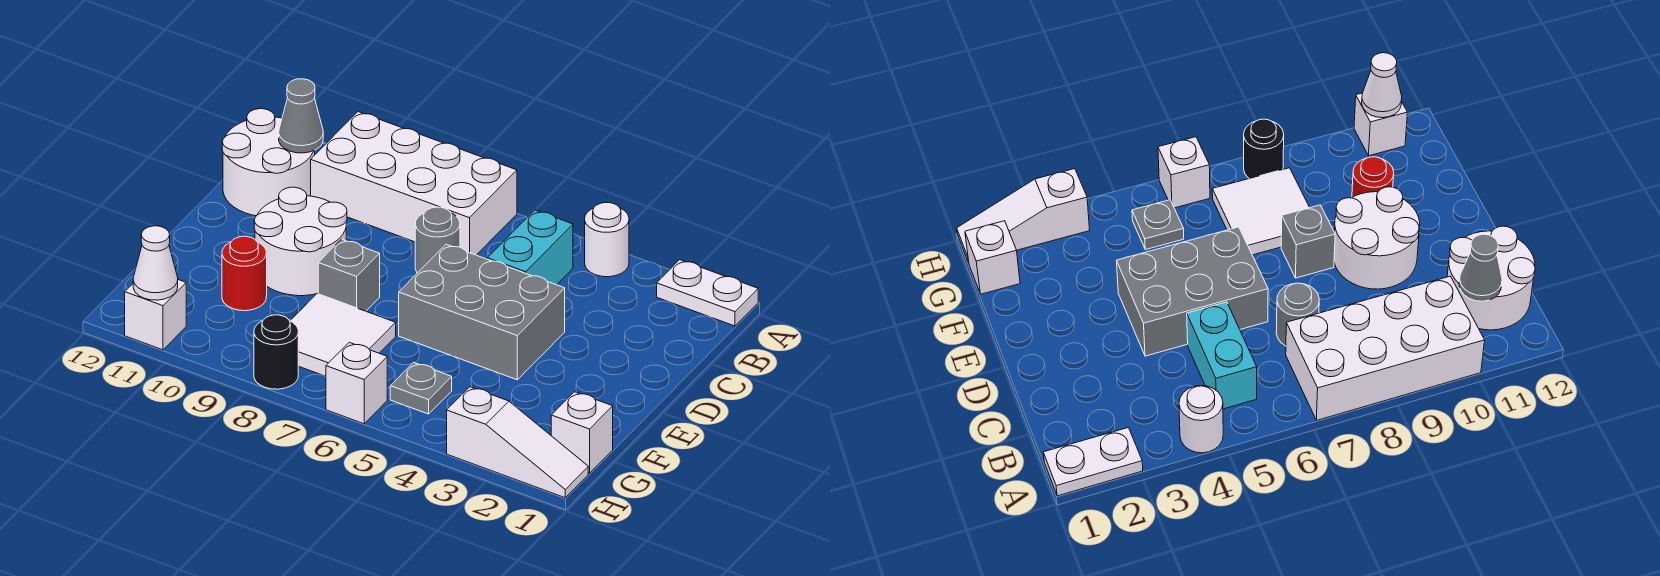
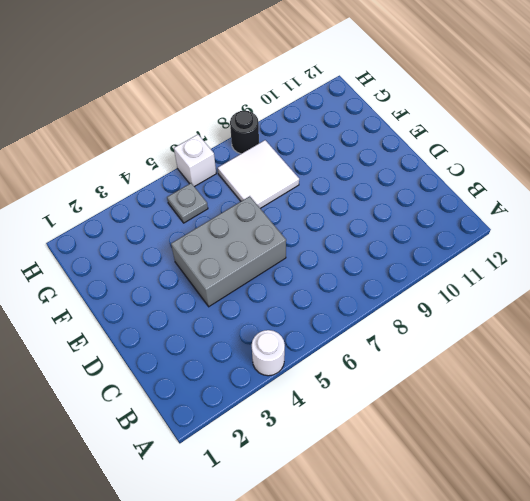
none -> white plate A1:A2 level 1
none -> white brick A7:B10 level 1
none -> cyan brick B5:C5 level 1

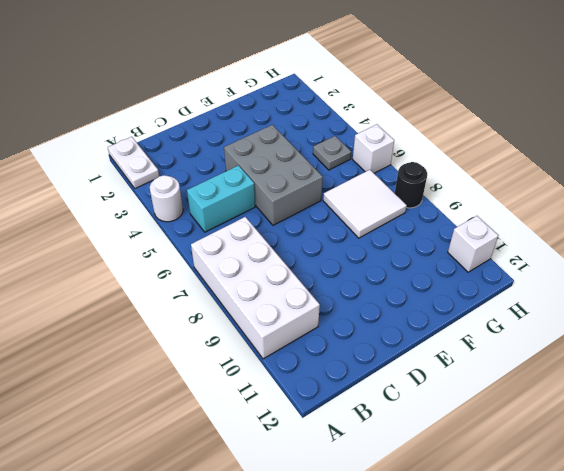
none -> white round brick B11:C12 level 1
none -> grey round brick C7 level 1
none -> white round brick D9:E10 level 1

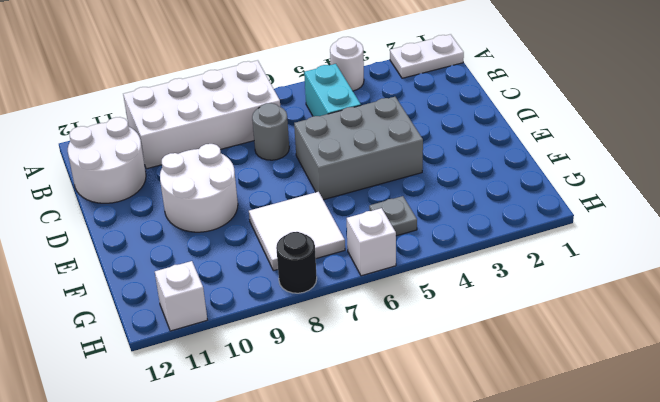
none -> grey brick E8 level 1
none -> red round brick F10 level 1
none -> white brick G1 level 1

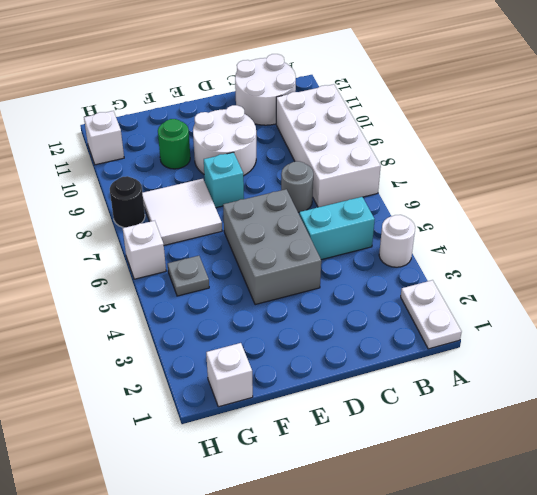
cyan brick E8 level 1 -> grey brick E8 level 1
green round brick F10 level 1 -> red round brick F10 level 1
none -> white slope H1:H3 level 1 top 3
none -> grey cone B11 level 2
none -> white cone H11 level 2

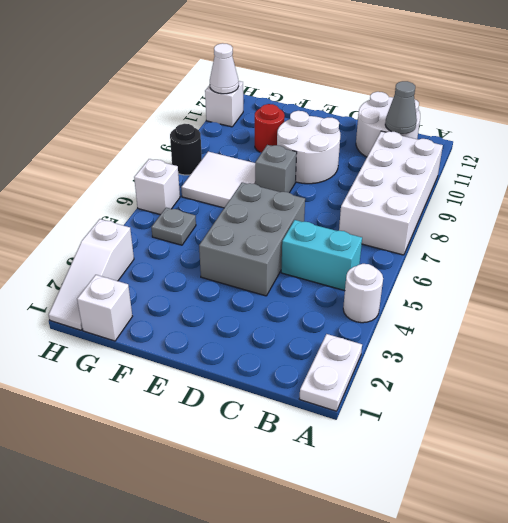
none -> grey round brick C7 level 1

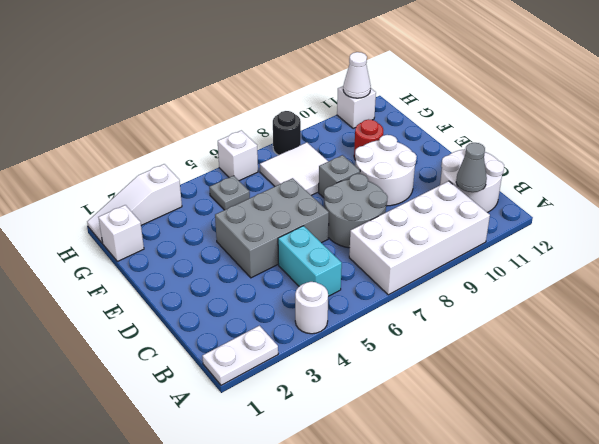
grey round brick C7:D8 level 1 -> grey round brick C7 level 1

